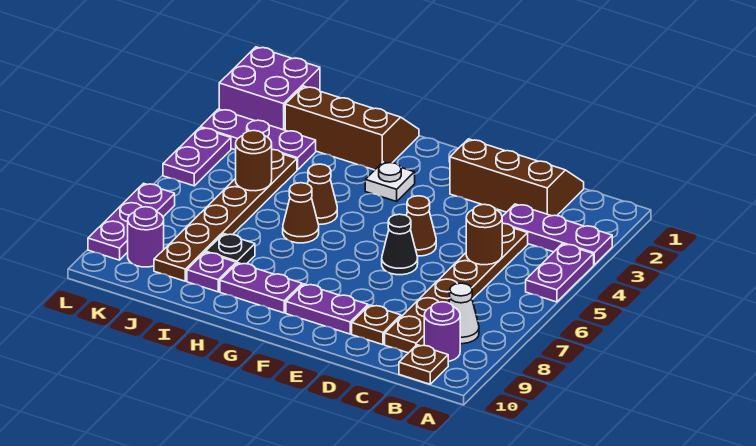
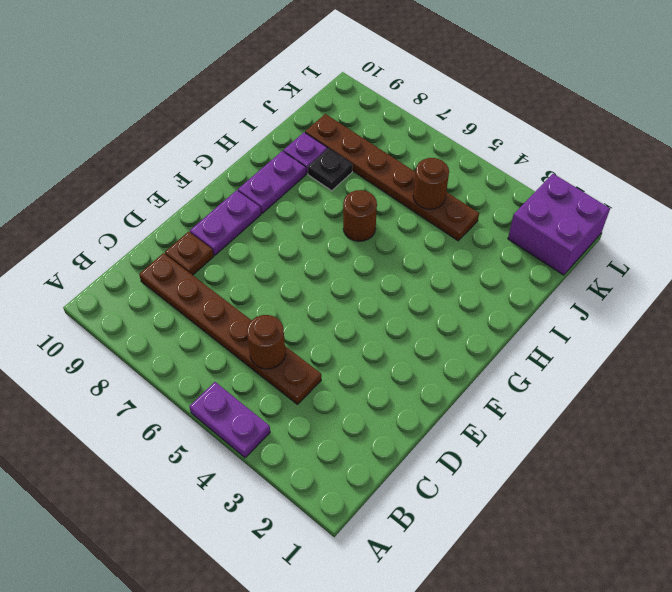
brown round brick H6 level 1 -> brown cone H6 level 1
none -> purple plate A3:C3 level 1
none -> white cone B8 level 1
none -> purple round brick B9 level 1

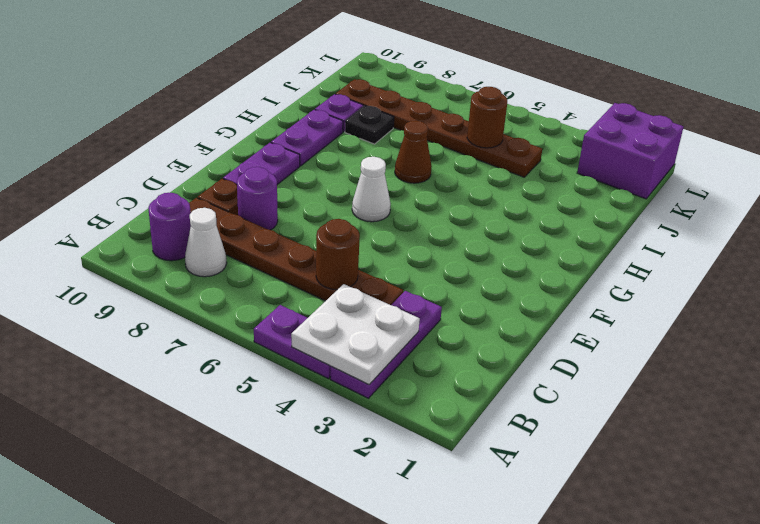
white plate A3:B4 level 2 -> none
purple round brick D8 level 1 -> purple round brick K9 level 1
white cone F6 level 1 -> none
none -> brown plate B10 level 1
none -> brown slope C1:E2 level 1 top 2
none -> brown cone E5 level 1

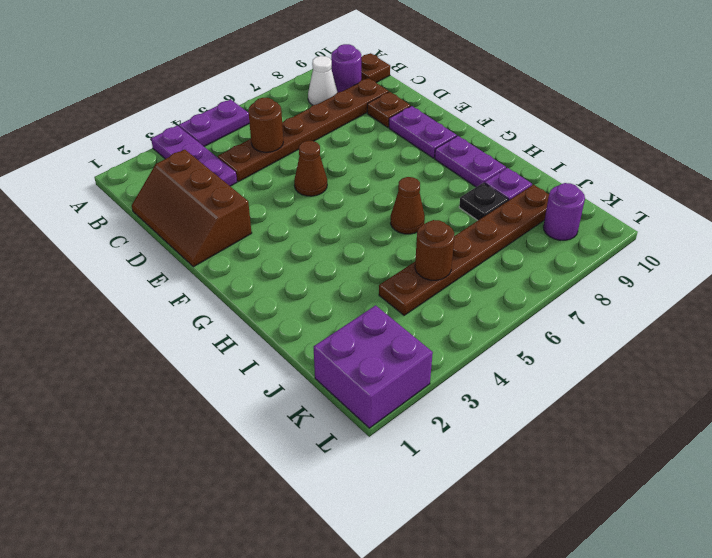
none -> black cone E6 level 1
none -> white plate G3 level 1
none -> brown slope H1:J2 level 1 top 2

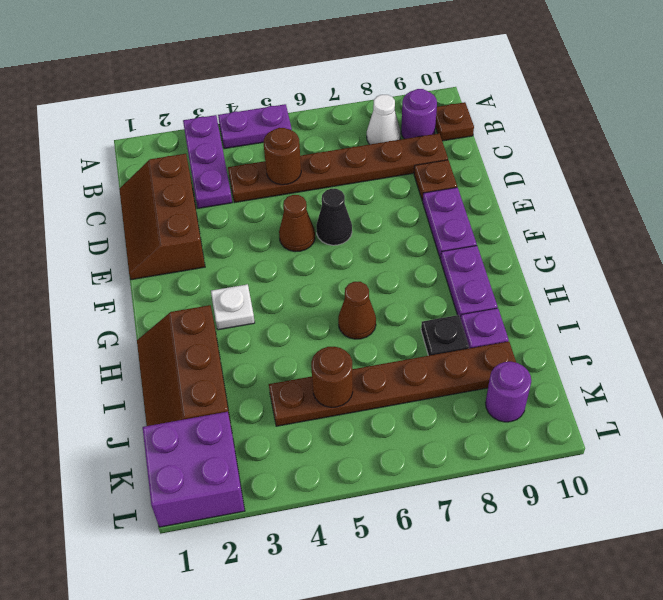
none -> brown cone H5 level 1
none -> purple plate J3:L3 level 1
none -> purple plate L4:L5 level 1

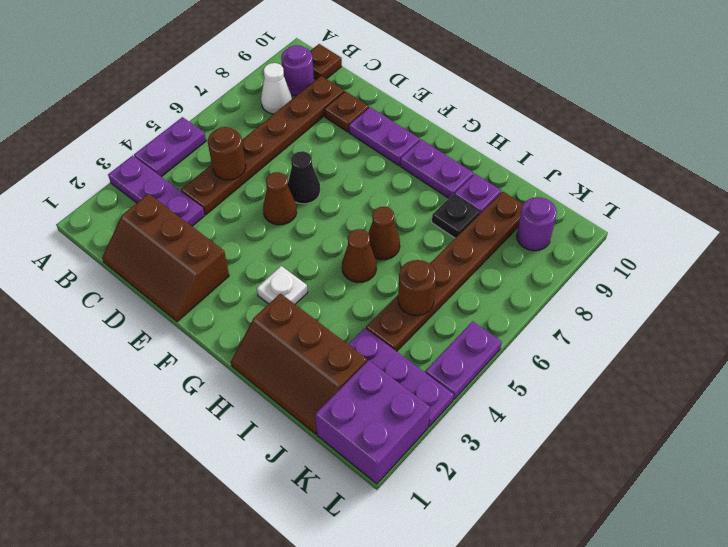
none -> purple plate L7:L9 level 1

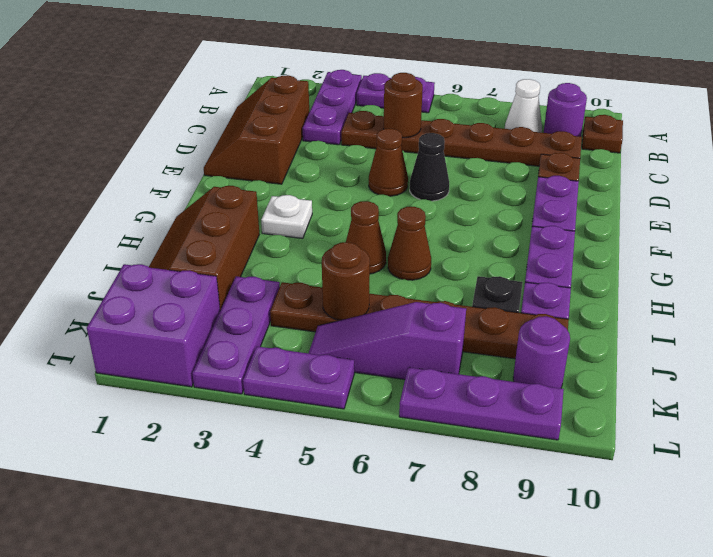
purple slope K5:K7 level 1 top 7 -> none

